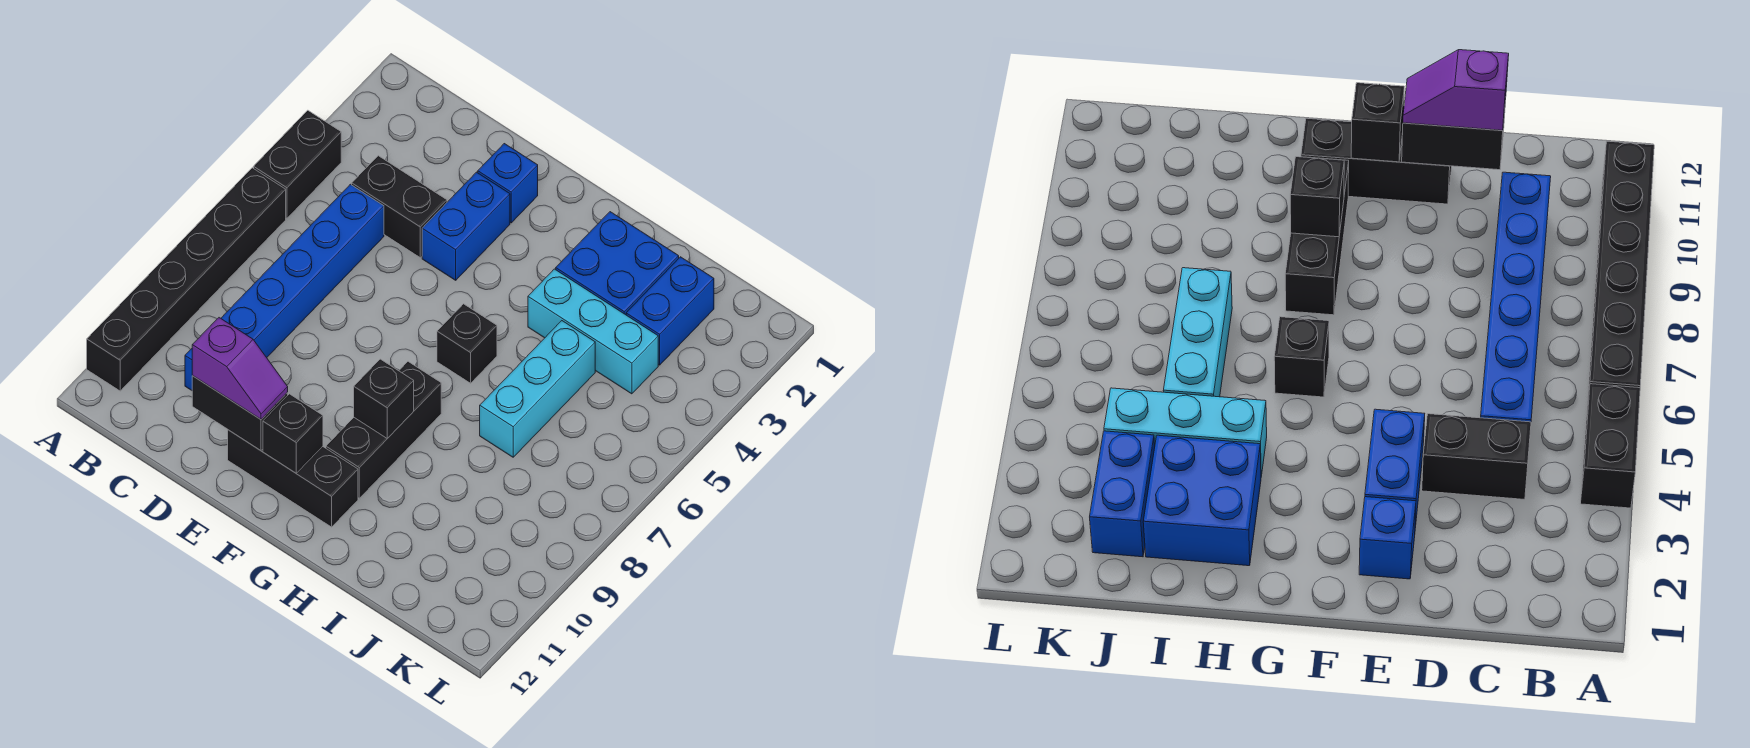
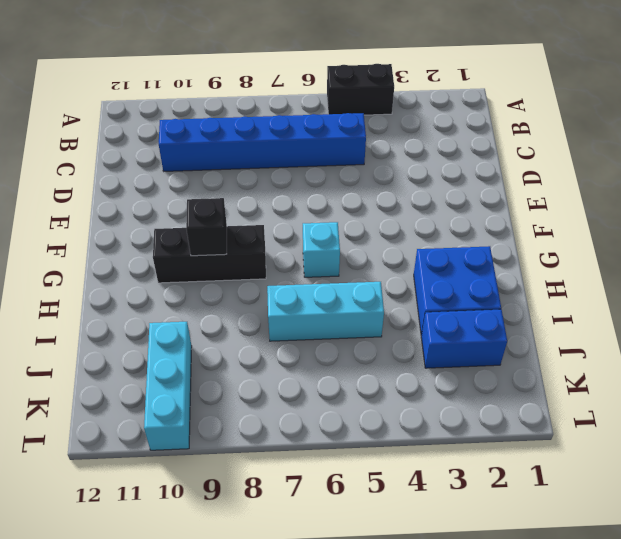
cyan brick G6 level 1 -> black brick G6 level 1
cyan brick J10:L10 level 1 -> cyan brick H4:J4 level 1
none -> black brick A6:A11 level 1
none -> black brick C4:D4 level 1
none -> blue brick E2 level 1

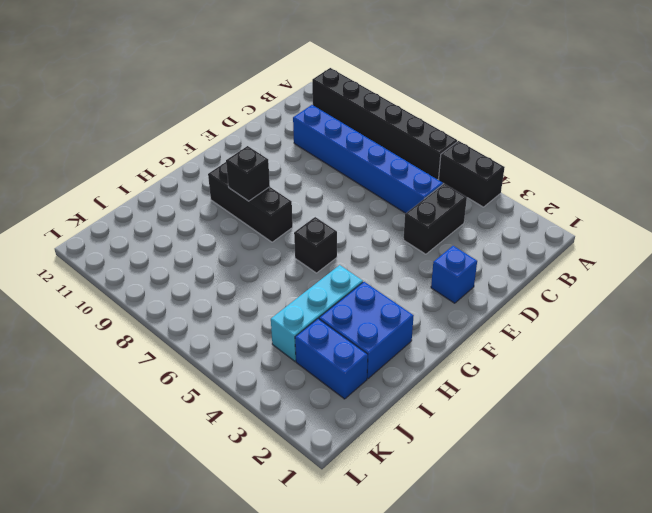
none -> blue brick E3:E4 level 1
none -> black brick E11:G11 level 1
none -> cyan brick I5:I7 level 1

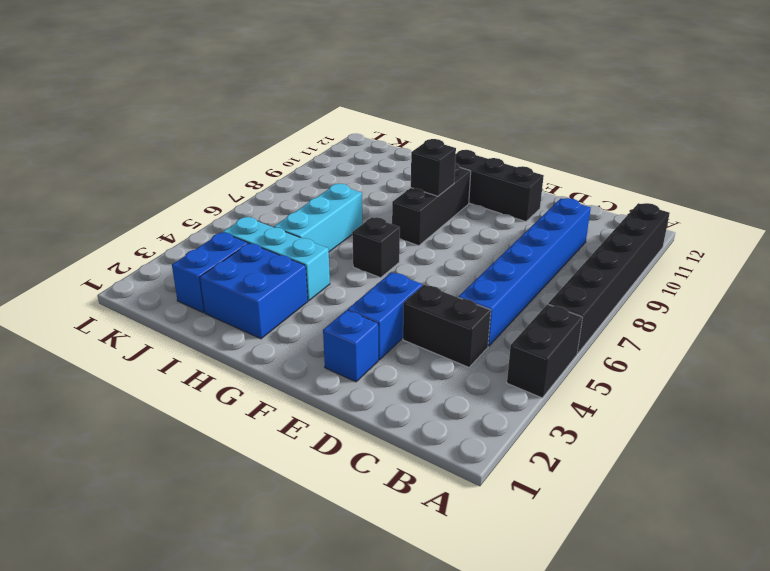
none -> black brick D11:E11 level 2
none -> black brick F11 level 2
none -> purple slope D11:E11 level 3 top D

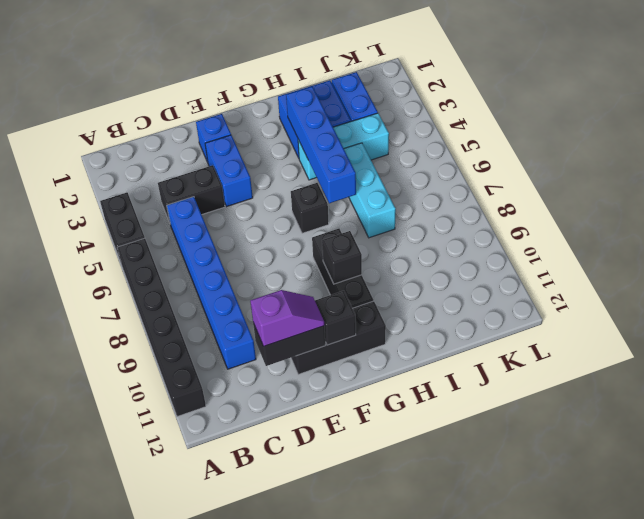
blue brick H3:H6 level 2 -> none

